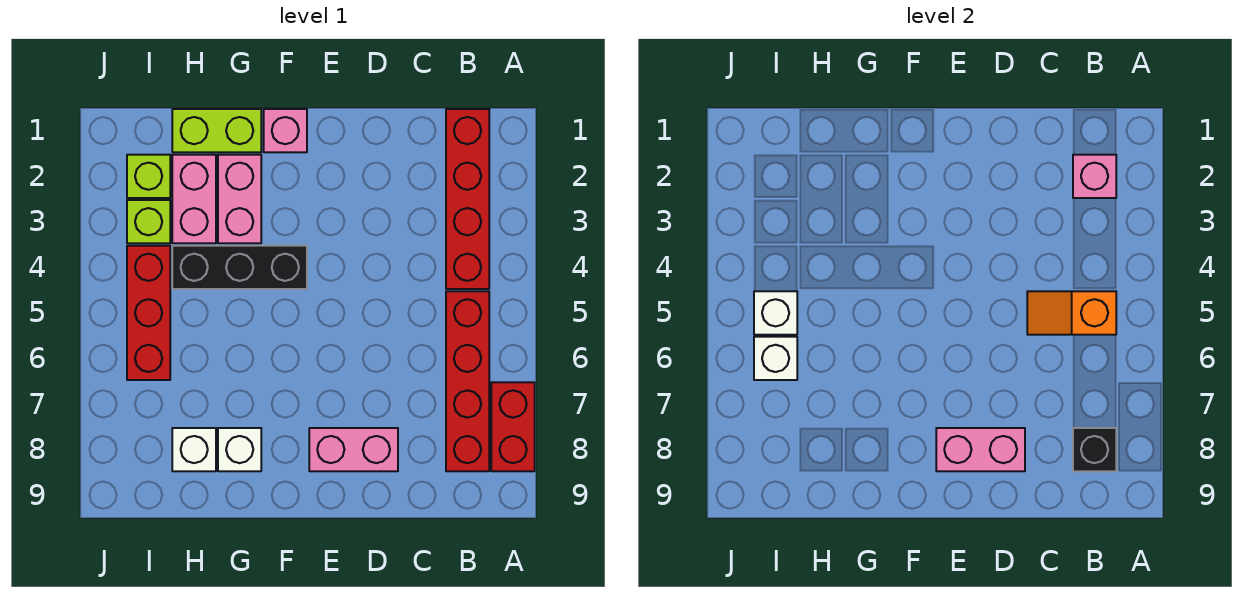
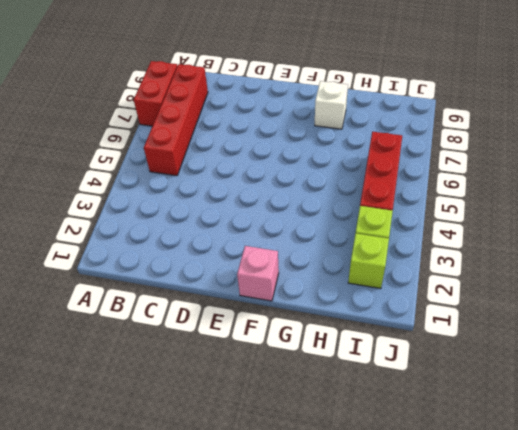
none -> red brick B1:B4 level 1
none -> pink brick D8:E8 level 1
none -> black brick F4:H4 level 1

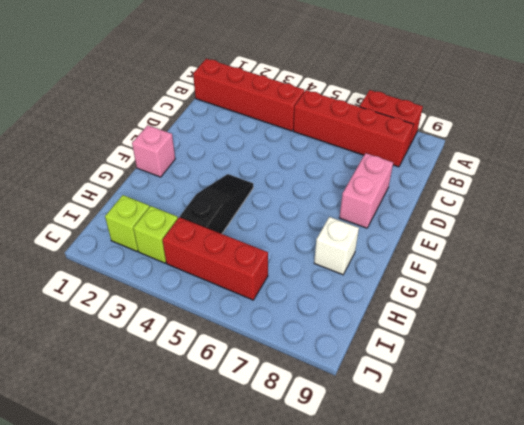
black slope F4:H4 level 1 top H -> black brick F4:H4 level 1
none -> lime brick G1:H1 level 1
none -> pink brick G2:G3 level 1
none -> pink brick H2:H3 level 1

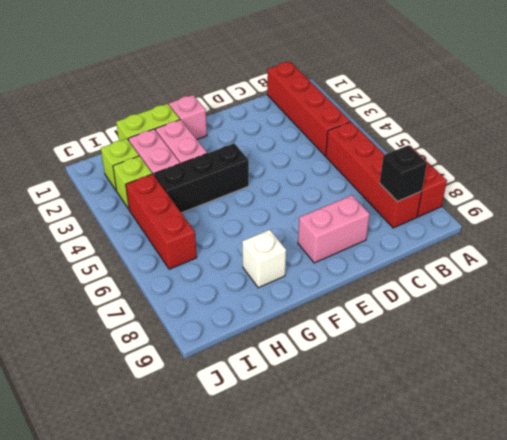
none -> white brick H8 level 1
none -> pink brick B2 level 2
none -> orange slope B5:C5 level 2 top B

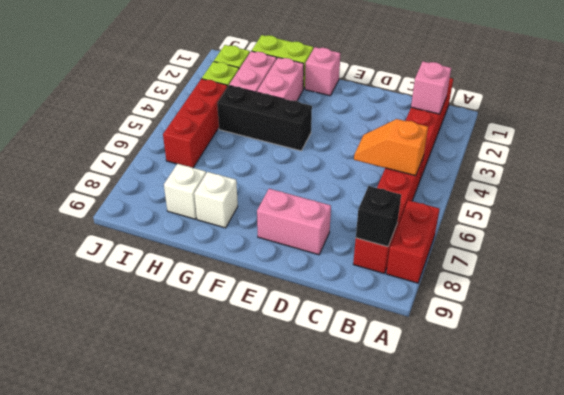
none -> pink brick D8:E8 level 2
none -> white brick I5 level 2
none -> white brick I6 level 2

